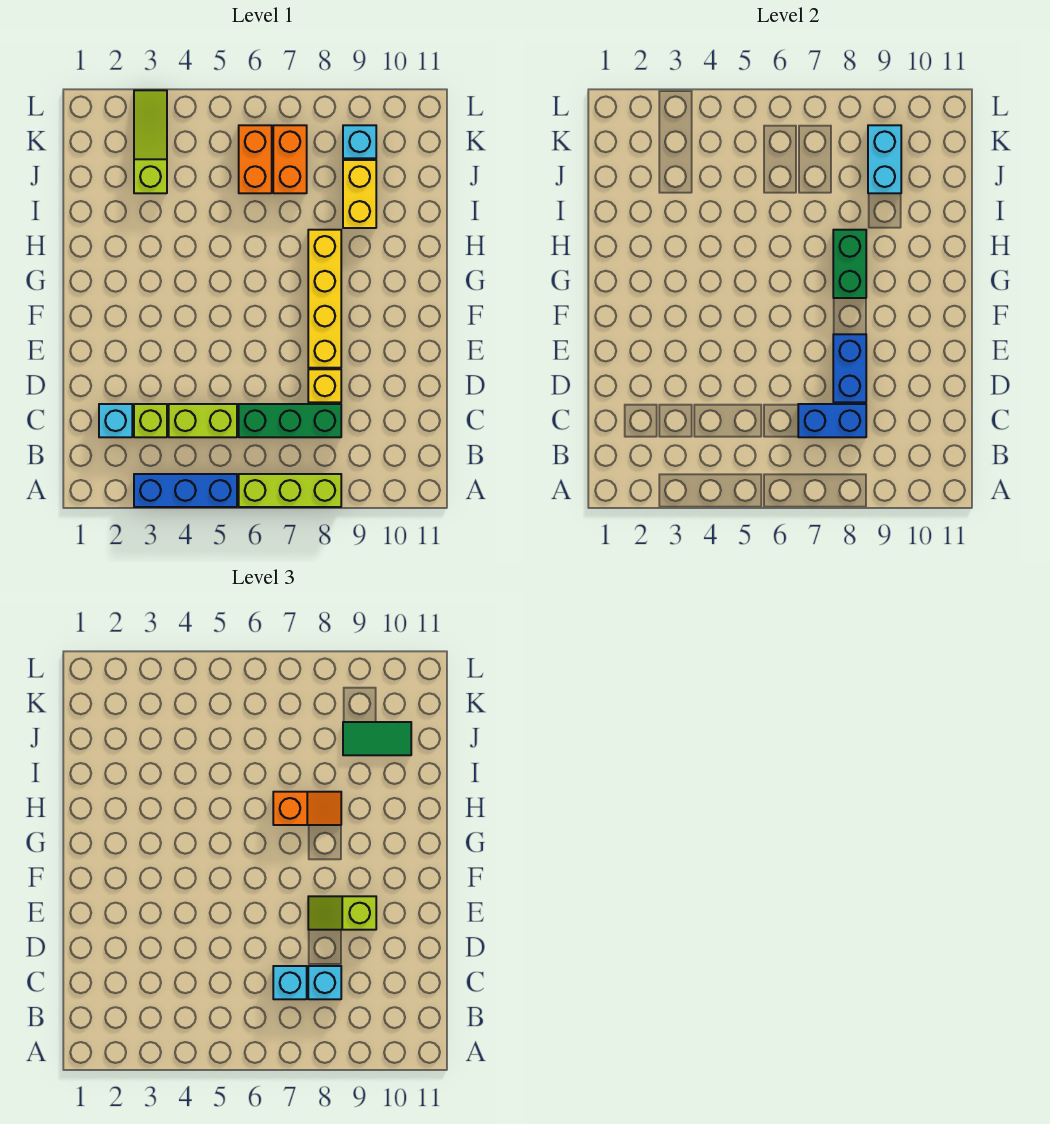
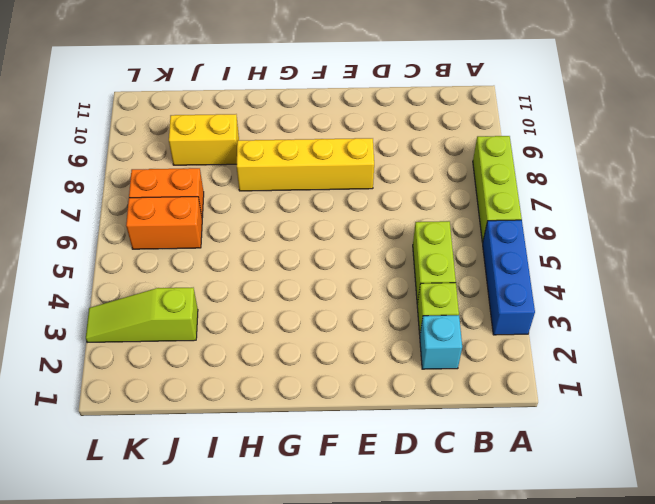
none -> green brick C6:C8 level 1
none -> yellow brick D8 level 1
none -> cyan brick K9 level 1

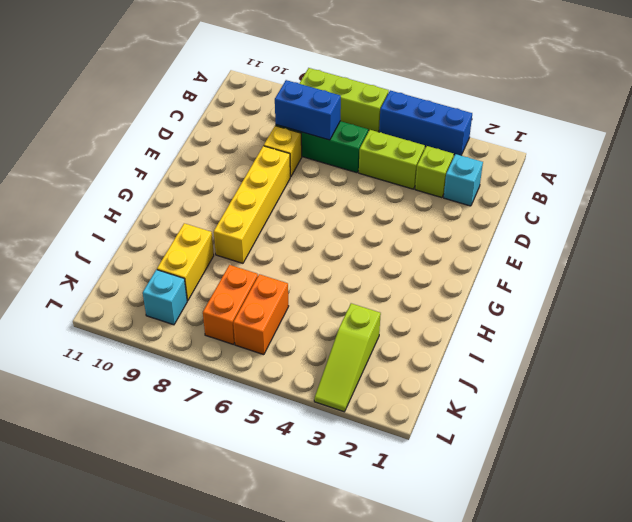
none -> blue brick D8:E8 level 2
none -> green brick G8:H8 level 2
none -> cyan brick J9:K9 level 2

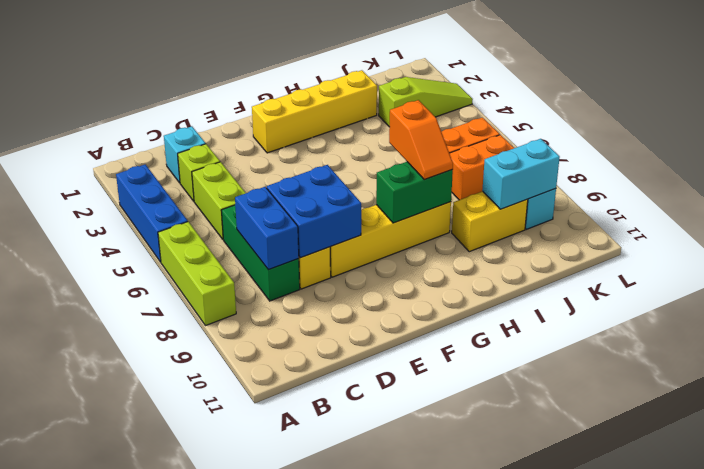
blue brick D7:E8 level 2 -> blue brick D8:E8 level 2
yellow brick F2:I2 level 1 -> none
none -> cyan brick C7 level 3
none -> cyan brick C8 level 3
none -> lime slope E8:E9 level 3 top 9

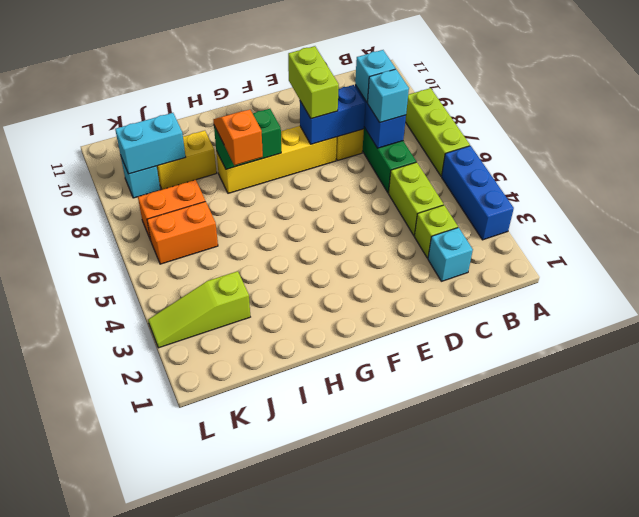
lime brick E8:E9 level 3 -> lime slope E8:E9 level 3 top 9
none -> green tile J9:J10 level 3

